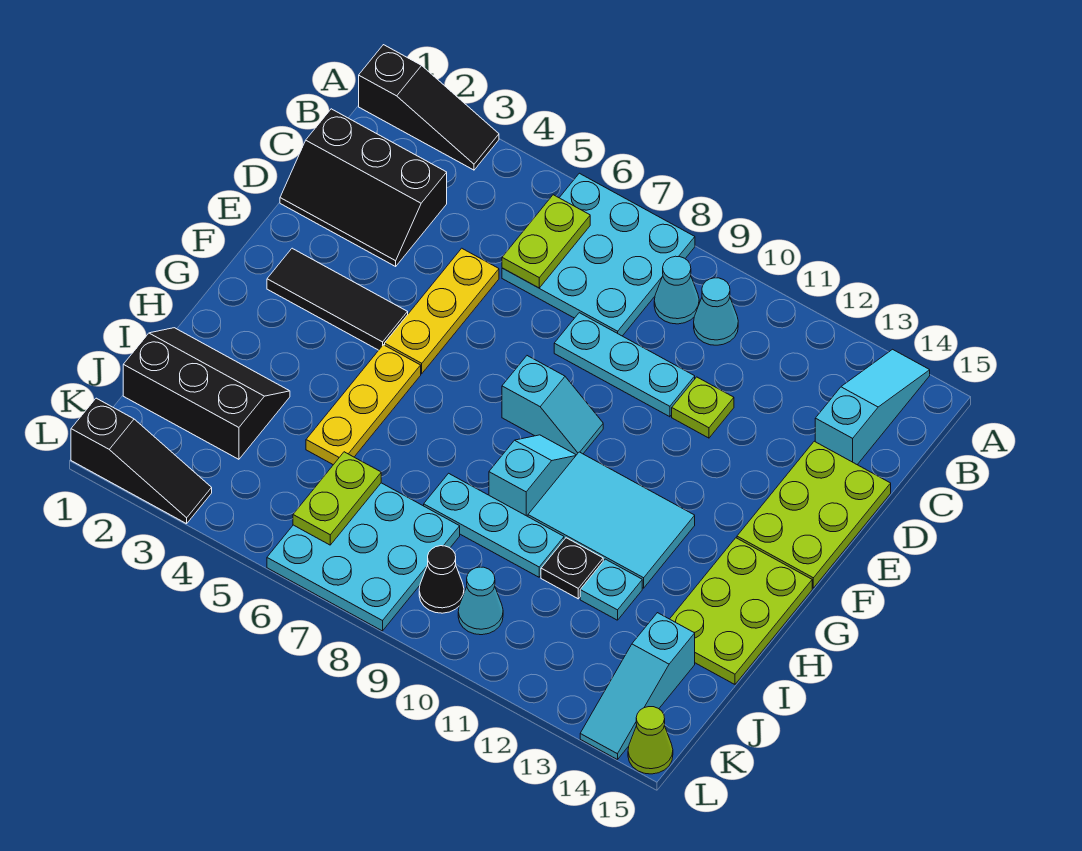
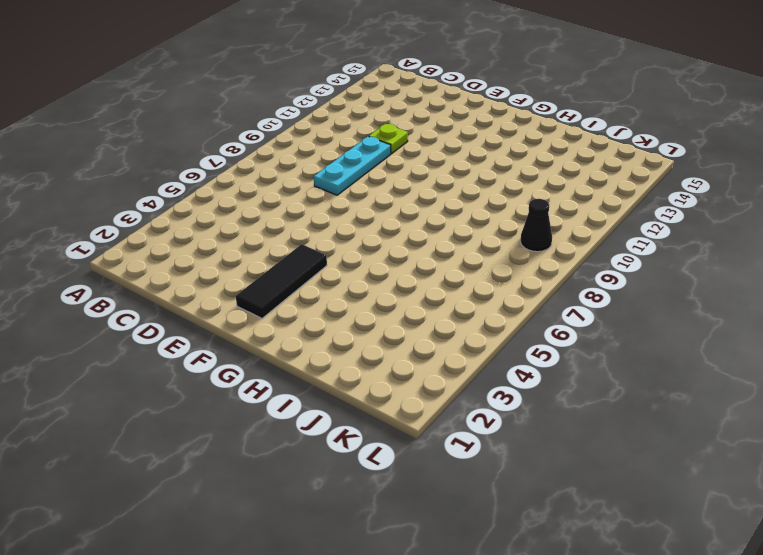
none -> black slope A1:A3 level 1 top 1
none -> cyan plate A6:C8 level 1
none -> cyan slope A14:C14 level 1 top C

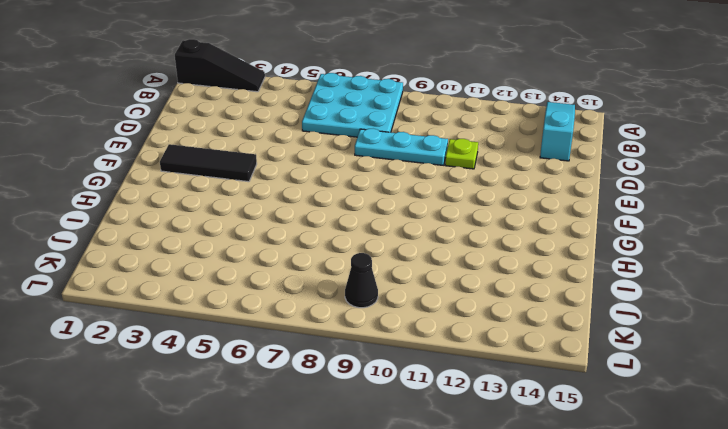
none -> cyan cone B9 level 1
none -> cyan cone B10 level 1
none -> black slope C1:D3 level 1 top C

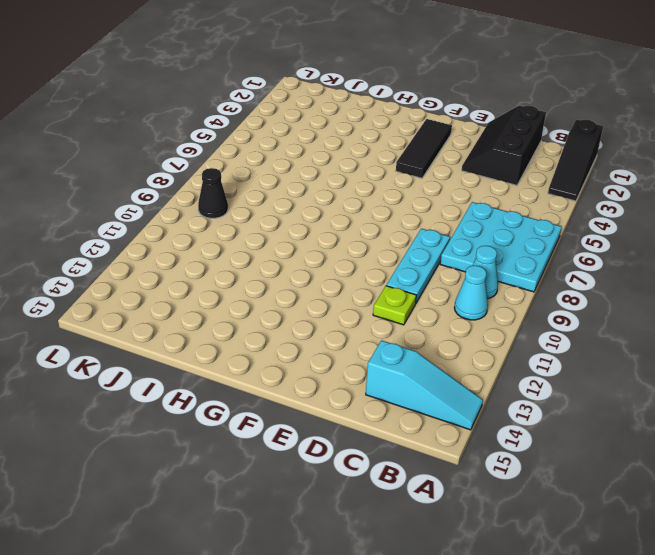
none -> yellow plate D5:F5 level 1
none -> lime plate D14:F15 level 1
none -> cyan slope F8:F9 level 1 top 8

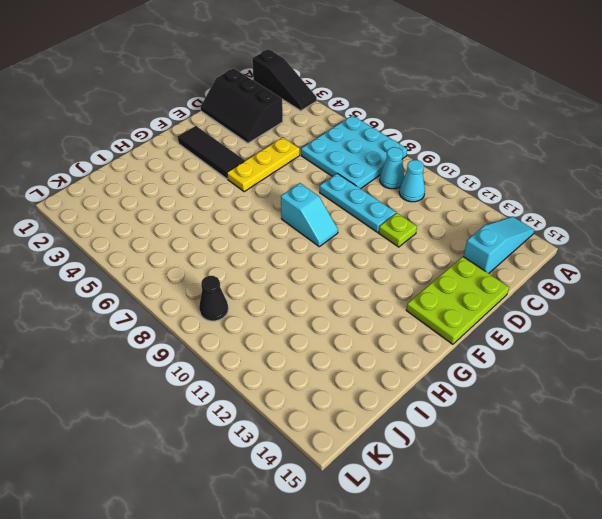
none -> yellow plate G5:I5 level 1
none -> cyan slope G9:H9 level 1 top H
none -> cyan tile G10:H12 level 1

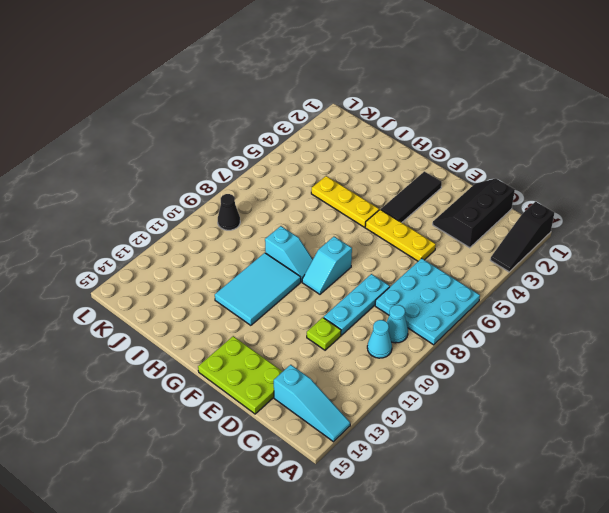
none -> lime plate G14:I15 level 1
none -> black slope I1:J3 level 1 top J
none -> cyan plate I8:I10 level 1

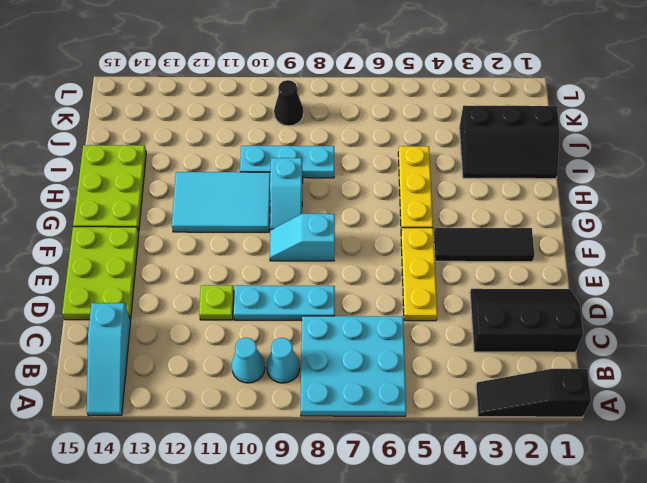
none -> black plate I11 level 1
none -> cyan plate I12 level 1
none -> cyan plate J6:L8 level 1

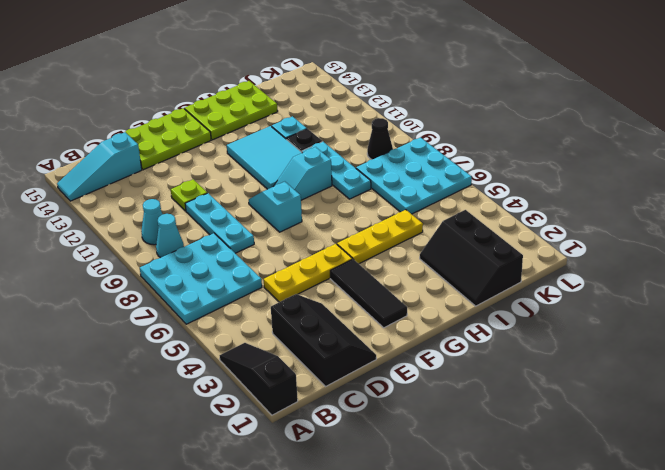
none -> cyan slope J14:L14 level 1 top J
none -> cyan cone K10 level 1
none -> black slope L1:L3 level 1 top 1

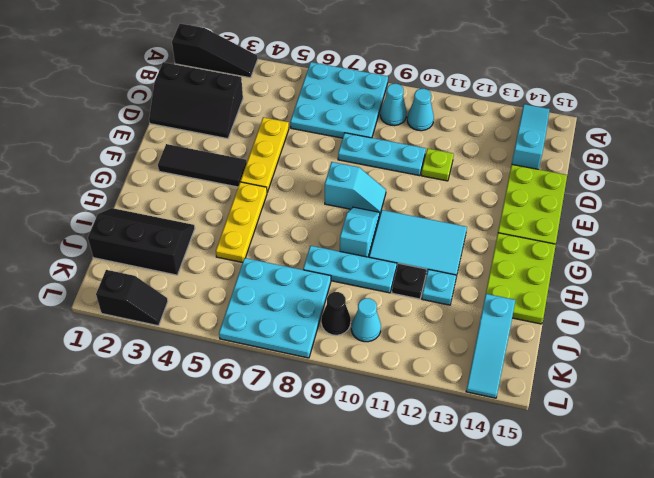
black slope L2:L3 level 1 top 2 -> black slope L1:L3 level 1 top 1
none -> lime cone L15 level 1
none -> lime plate B6:C6 level 2
none -> lime plate J6:K6 level 2

